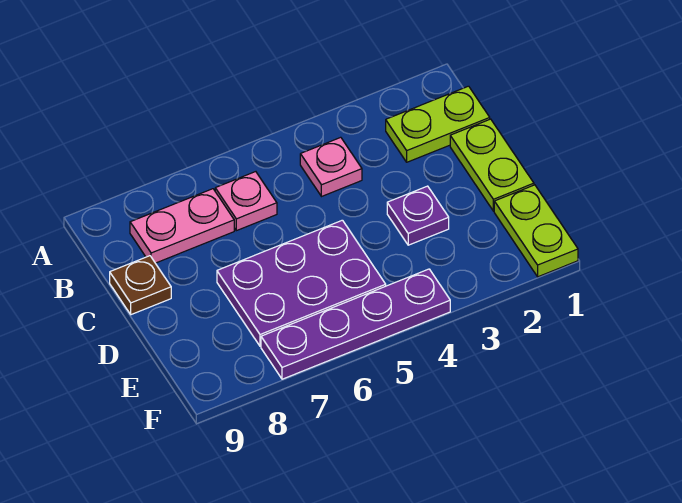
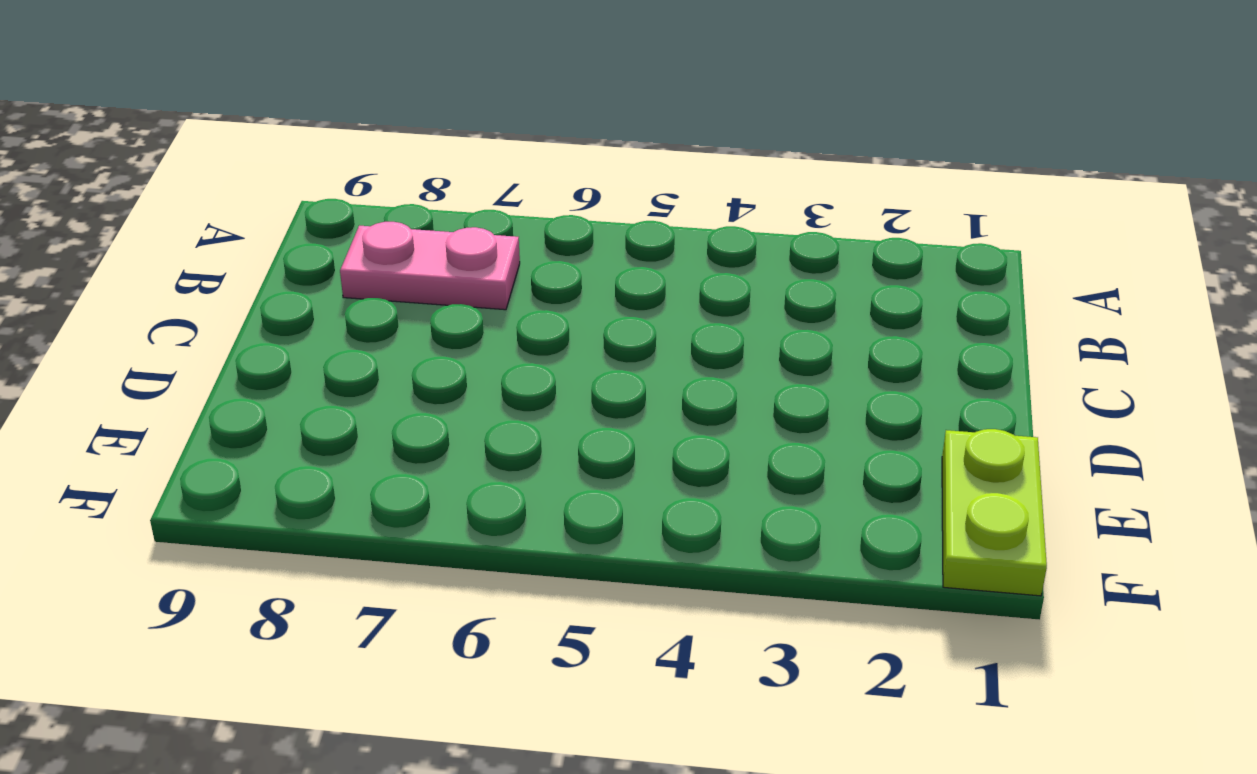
none -> lime plate B1:B2 level 1
none -> pink plate B4 level 1

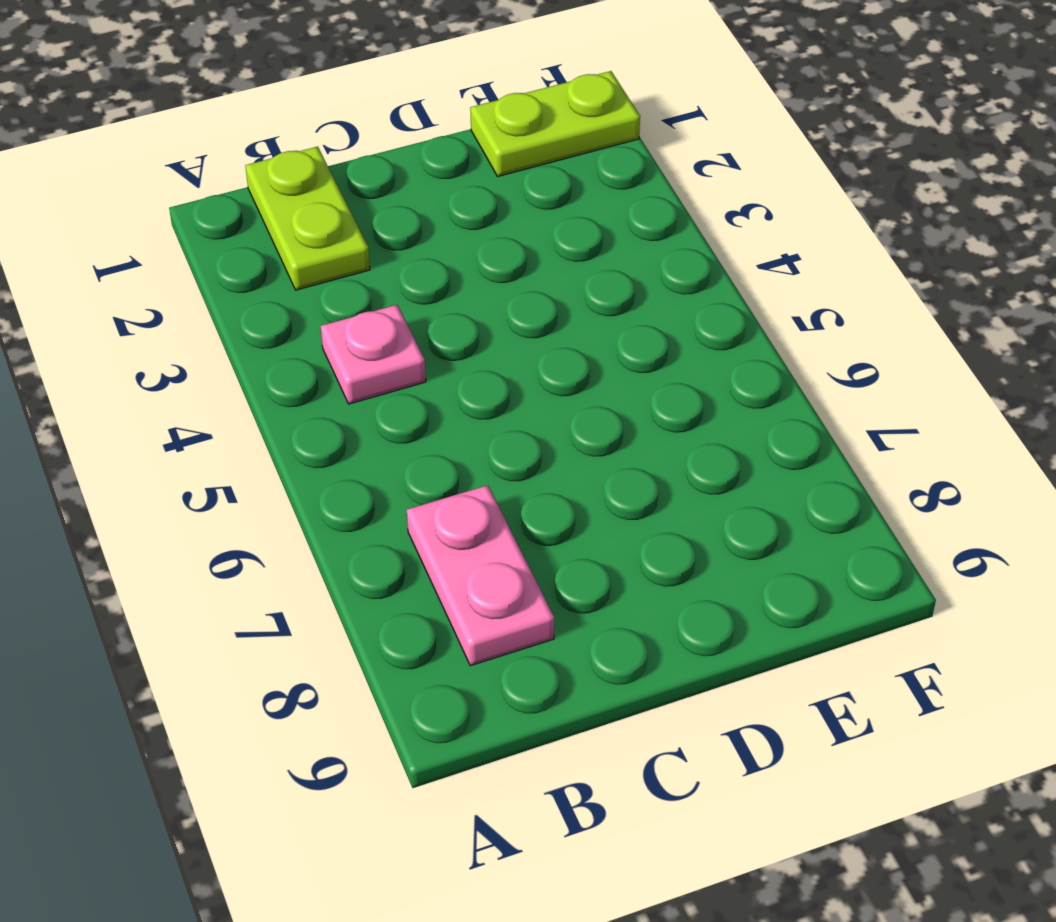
none -> pink plate B6 level 1
none -> lime plate C1:D1 level 1

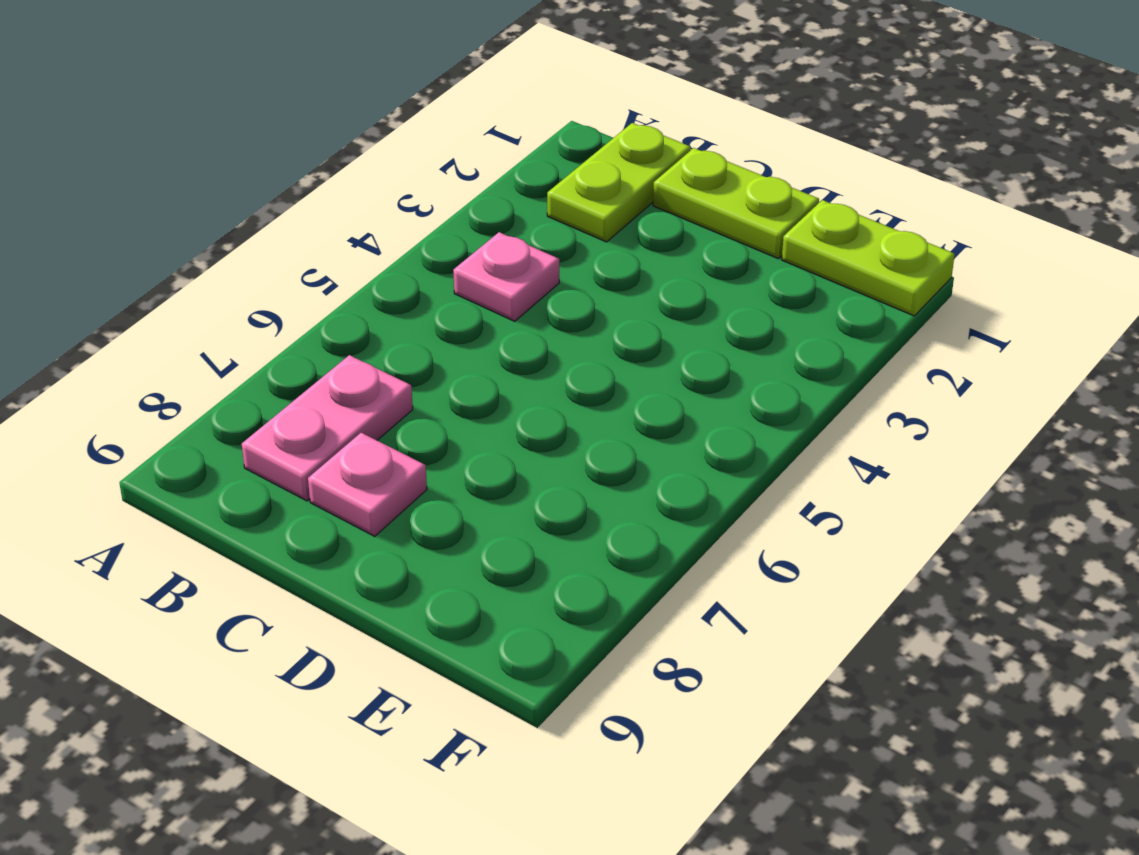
pink plate C8 level 1 -> pink plate B6 level 1
none -> brown plate C9 level 1
none -> purple plate D3 level 1

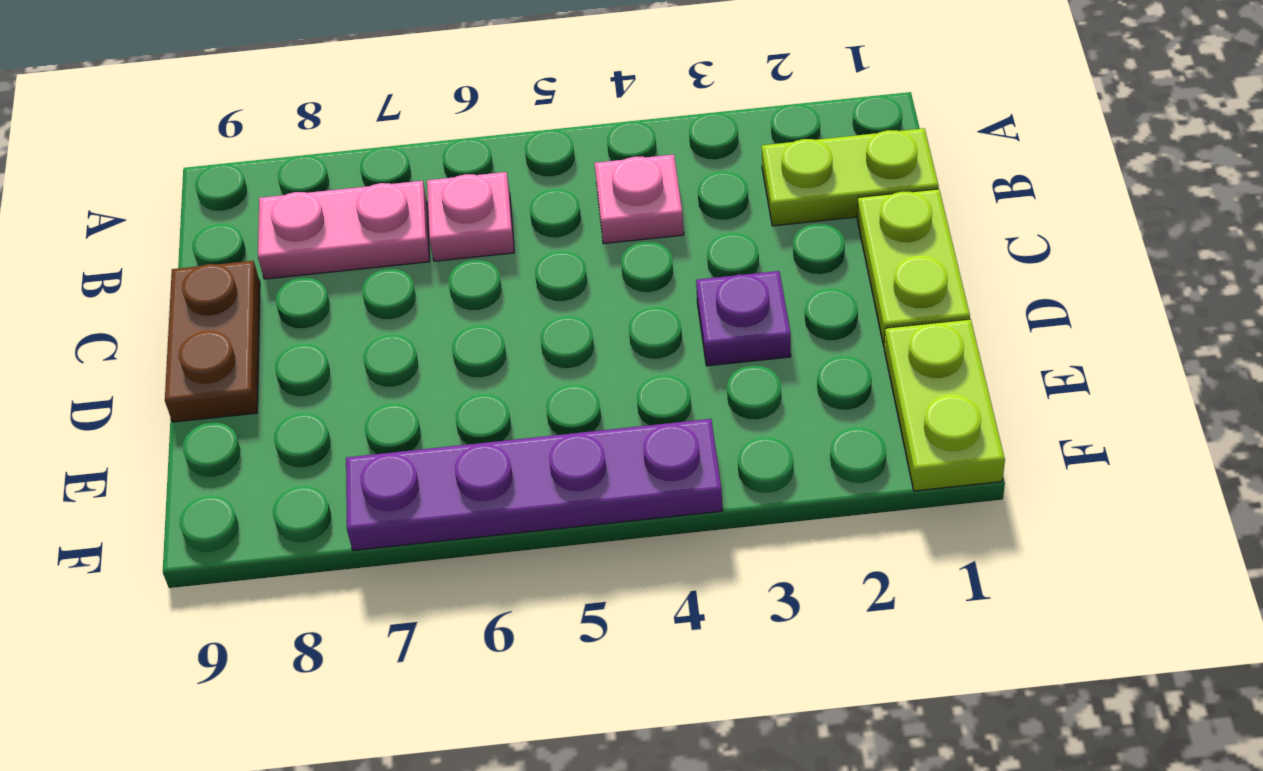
brown plate C9:D9 level 1 -> brown plate C9 level 1
none -> purple plate D5:E7 level 1

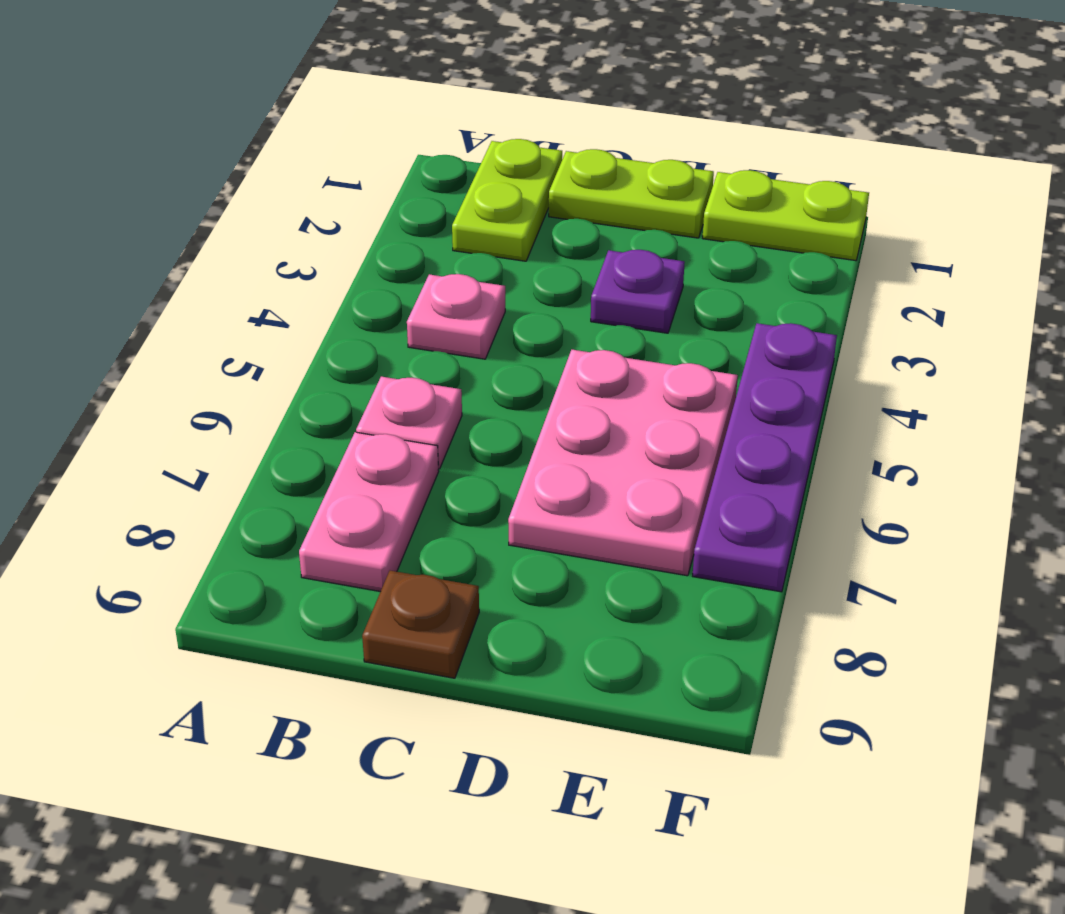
pink plate D5:E7 level 1 -> purple plate D5:E7 level 1

